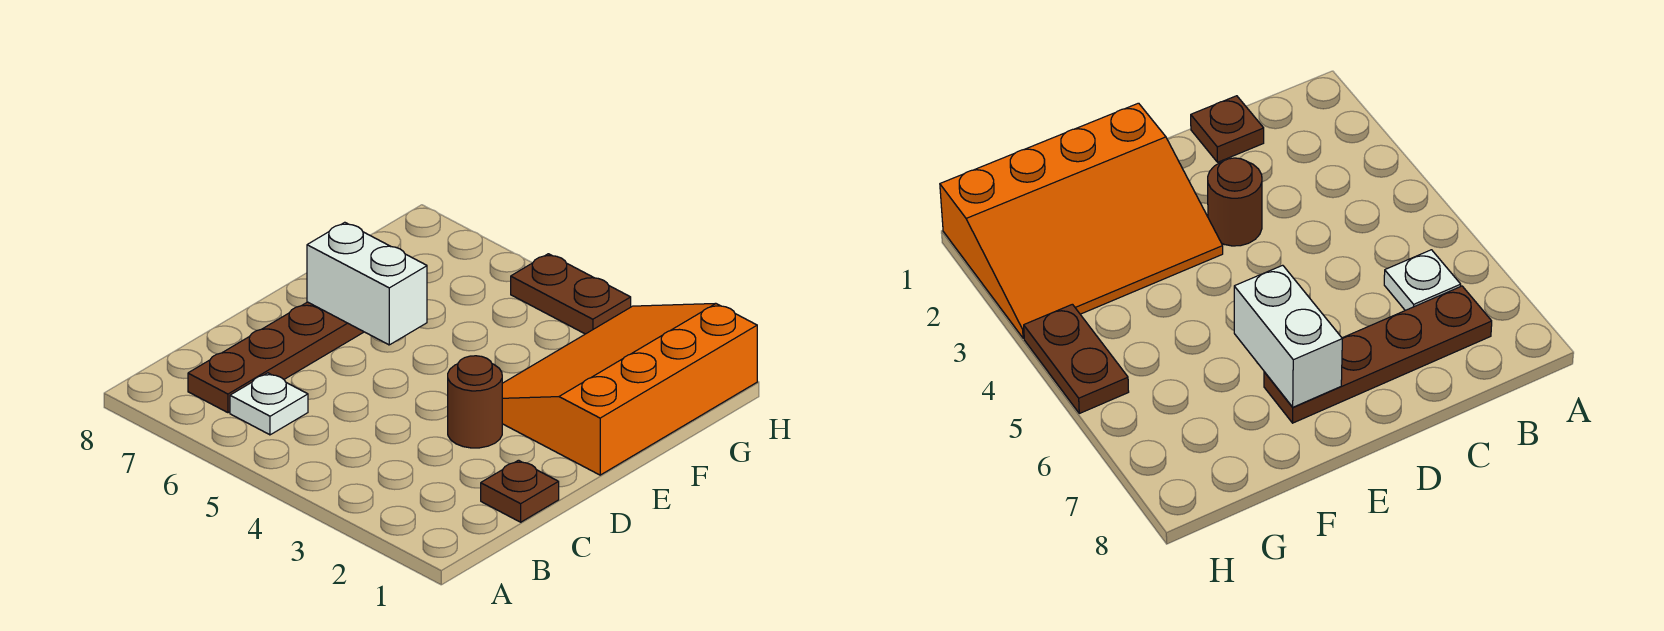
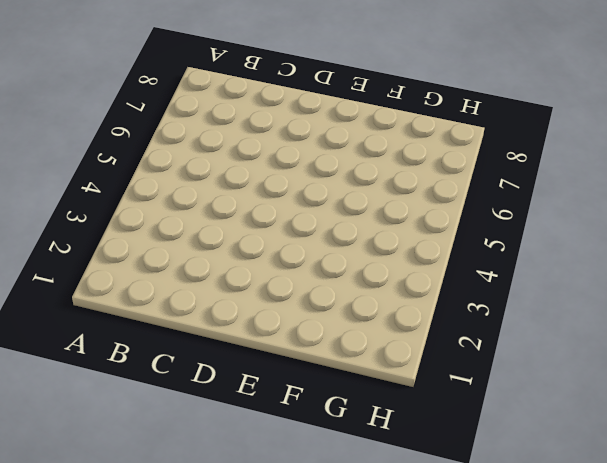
none -> white plate B6 level 1
none -> brown plate B7:E7 level 1

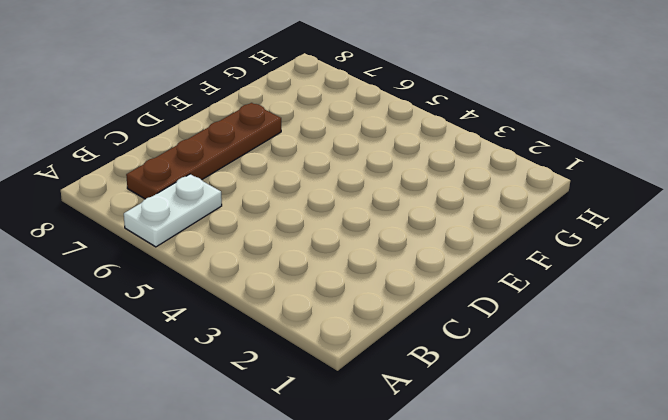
white plate A6:B6 level 1 -> white plate B6 level 1
none -> brown plate C1 level 1
none -> brown round brick D3 level 1

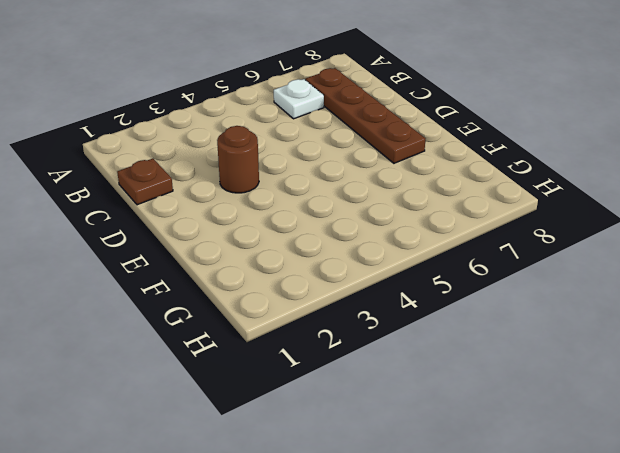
none -> orange slope E1:H3 level 1 top 1
none -> brown plate H4:H5 level 1

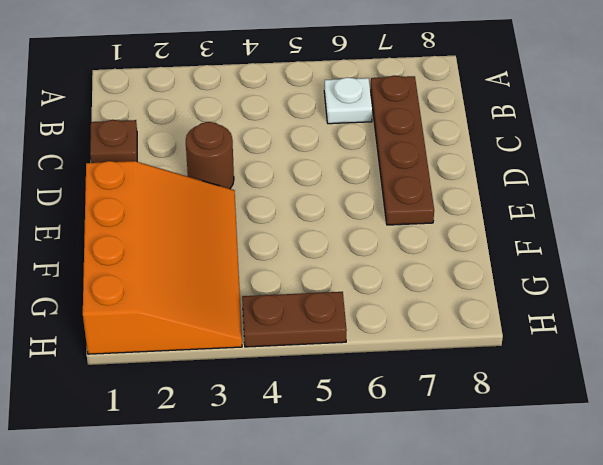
none -> white brick E6:E7 level 2

